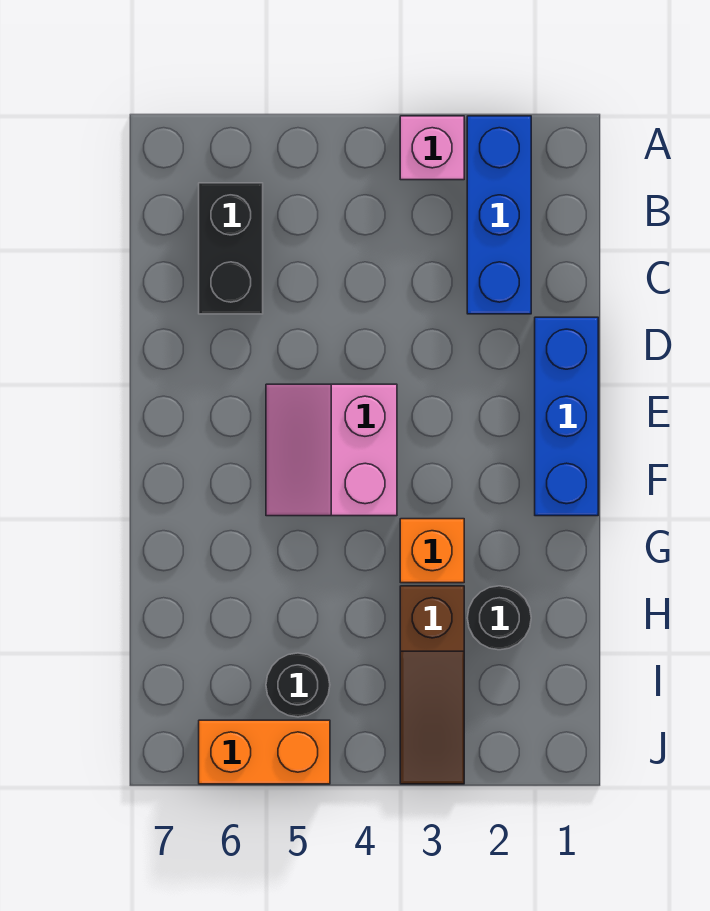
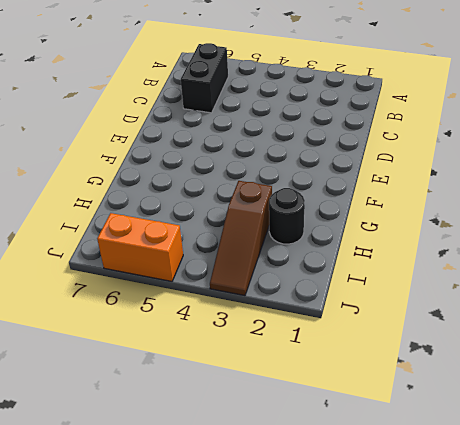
none -> blue brick A2:C2 level 1
none -> pink brick A3 level 1

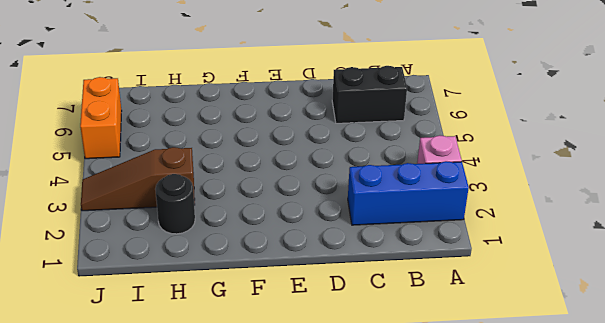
none -> blue brick D1:F1 level 1
none -> pink slope E4:F5 level 1 top 4

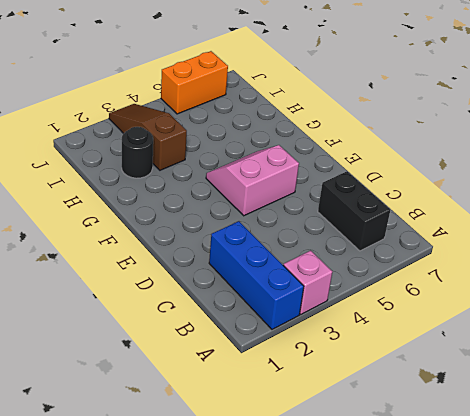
pink slope E4:F5 level 1 top E -> pink slope E4:F5 level 1 top 4
none -> blue brick D1:F1 level 1
none -> orange brick G3 level 1

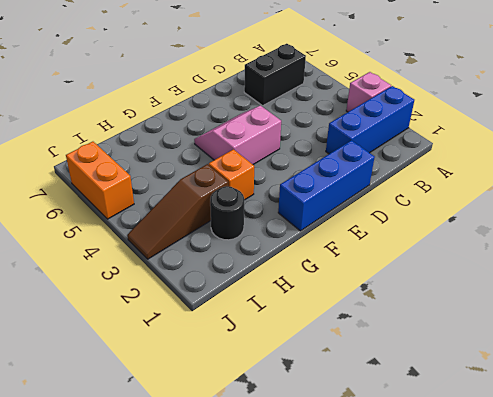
none -> black round brick I5 level 1

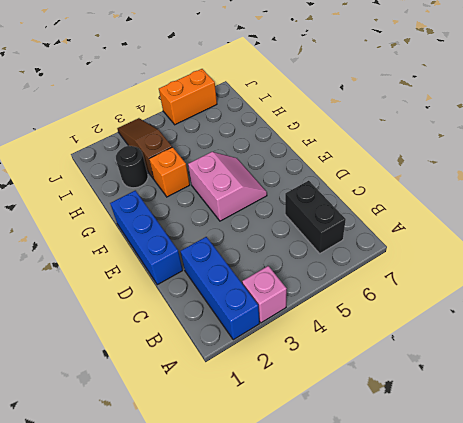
none -> black round brick I5 level 1

